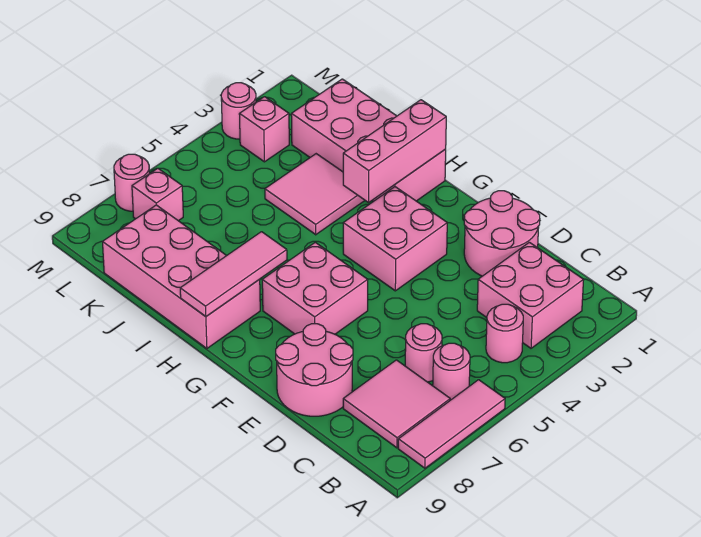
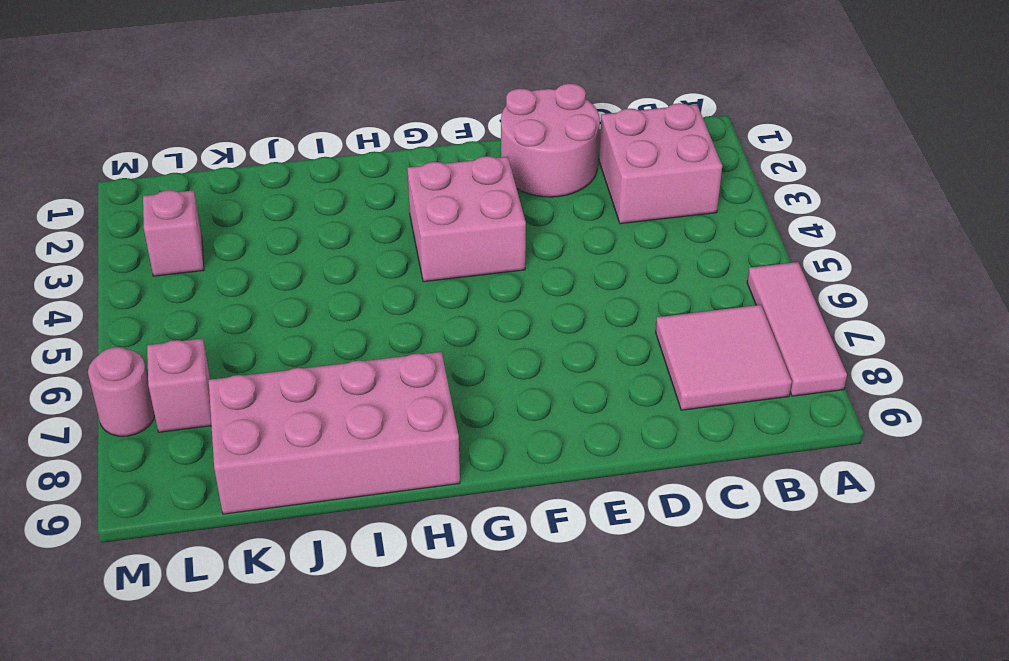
none -> pink round brick B4 level 1
none -> pink round brick B6 level 1
none -> pink round brick C6 level 1

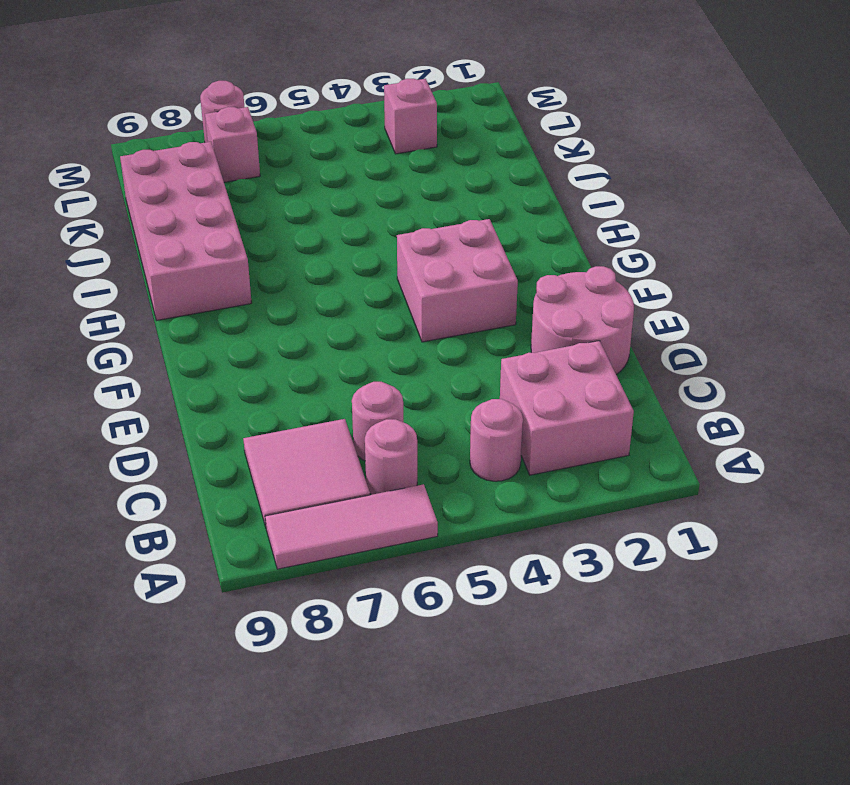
none -> pink round brick D8:E9 level 1
none -> pink brick F6:G7 level 1
none -> pink brick H1:K2 level 1

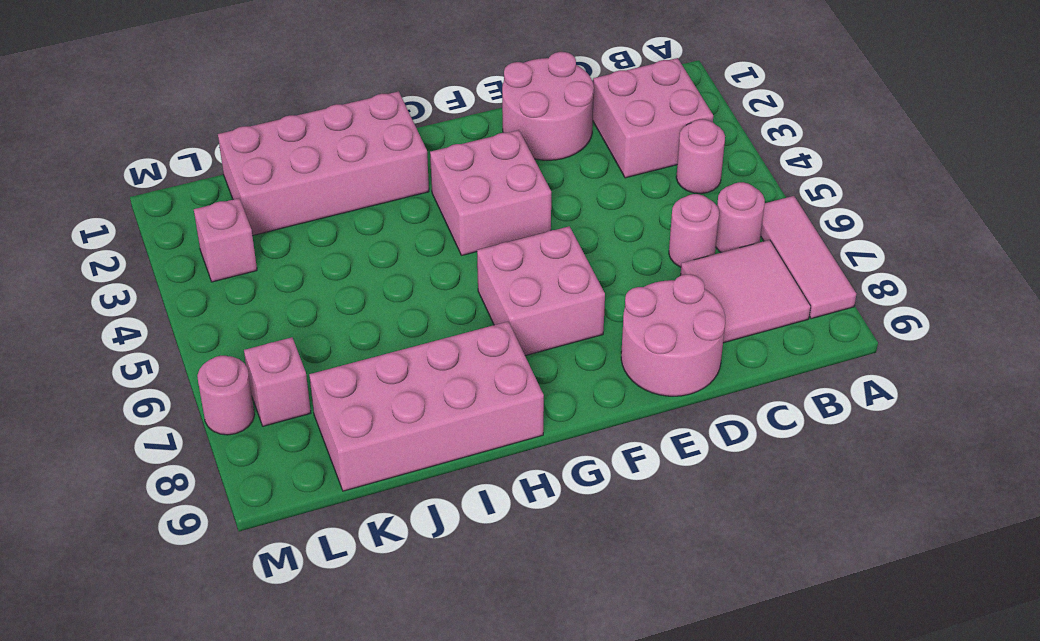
none -> pink tile I3:J4 level 1
none -> pink round brick M3 level 1
none -> pink brick H1:H3 level 2

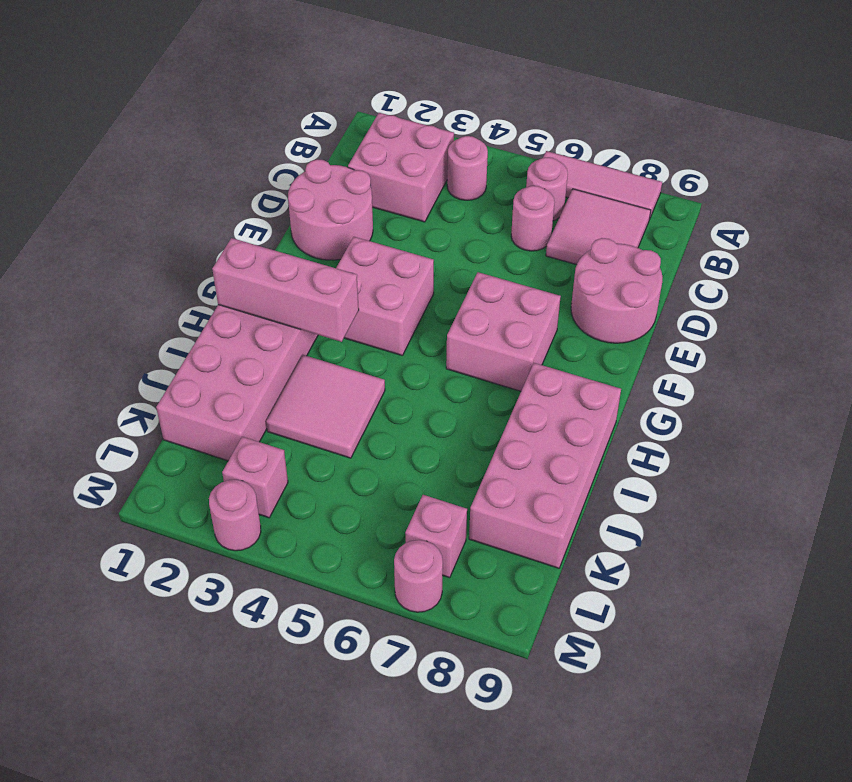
none -> pink tile H7:H9 level 2

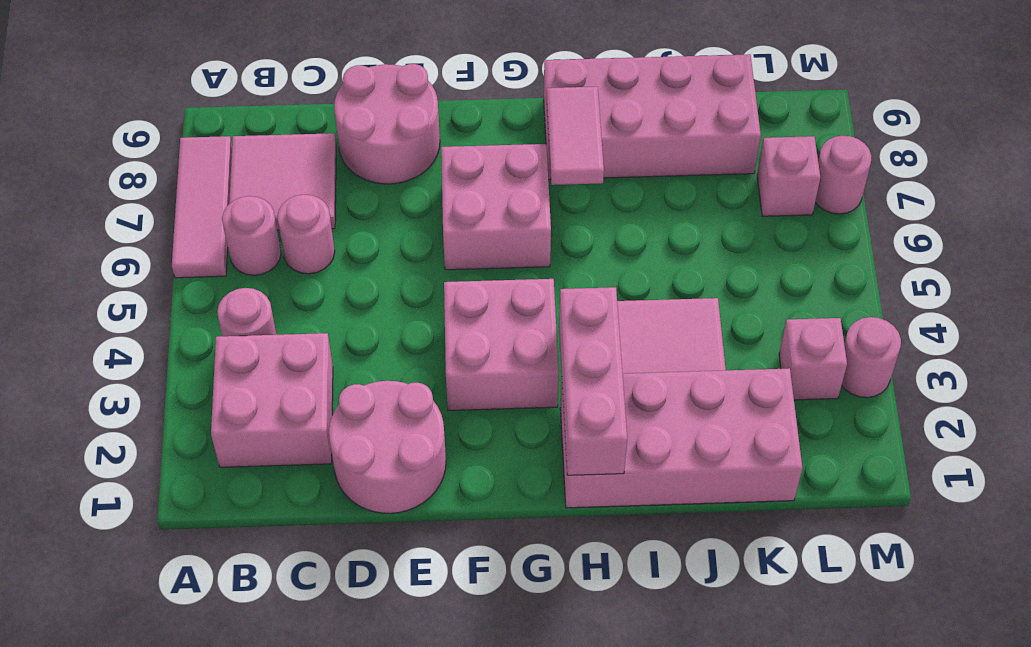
pink tile H7:H8 level 2 -> pink tile H7:H9 level 2

